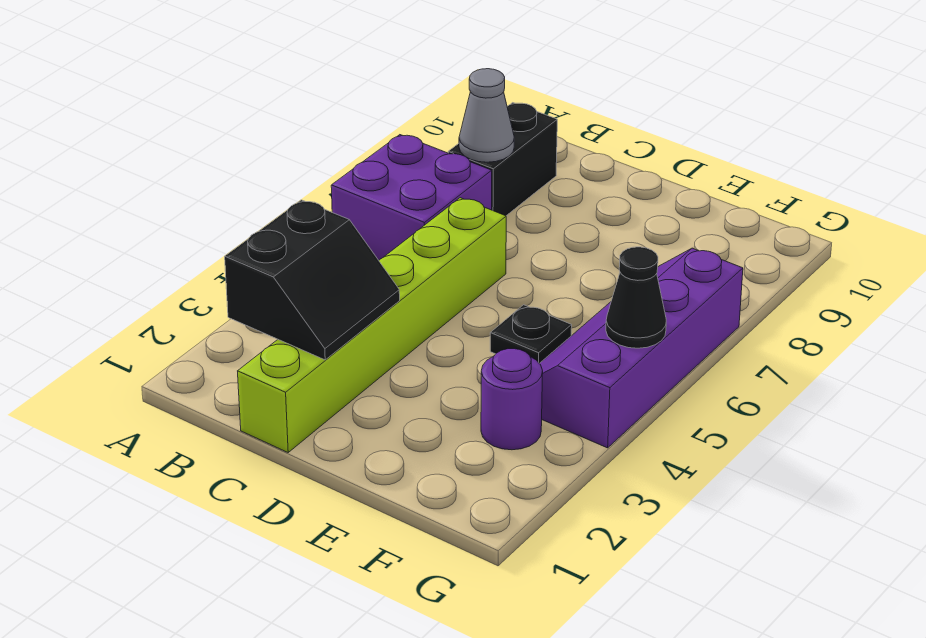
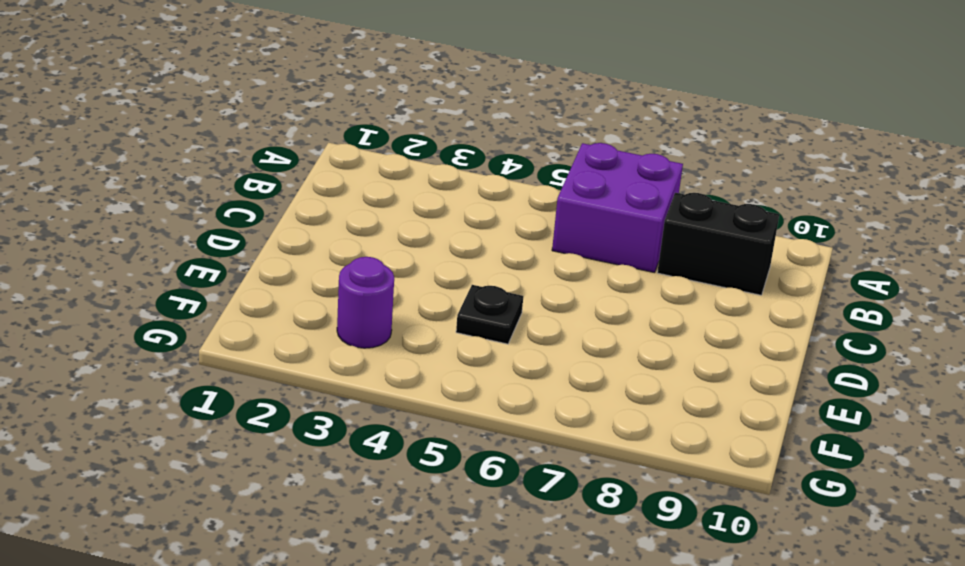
none -> lime brick C1:C6 level 1
none -> purple slope F4:G7 level 1 top G

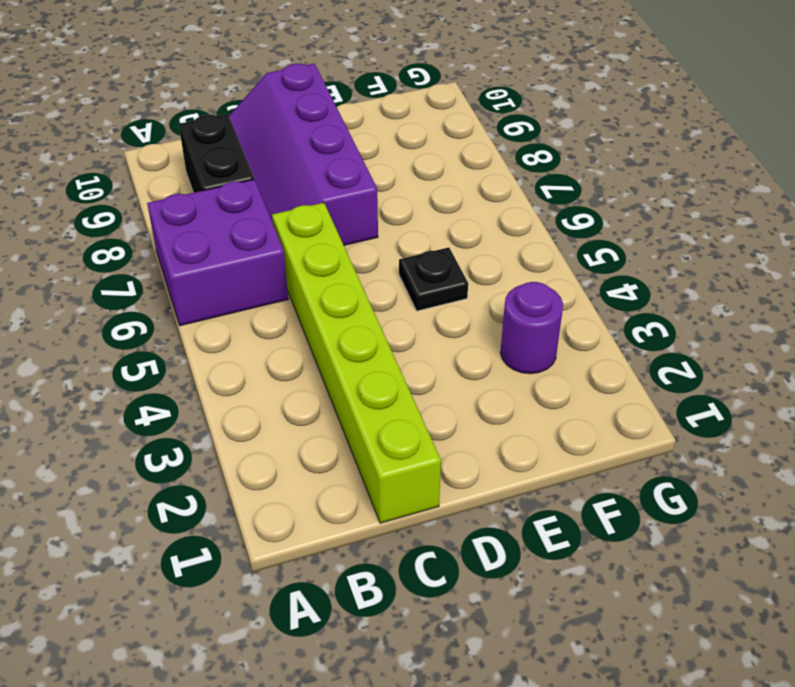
purple slope C7:D10 level 1 top D -> purple slope F4:G7 level 1 top G
none -> black slope B2:C3 level 2 top B
none -> grey cone B8 level 2

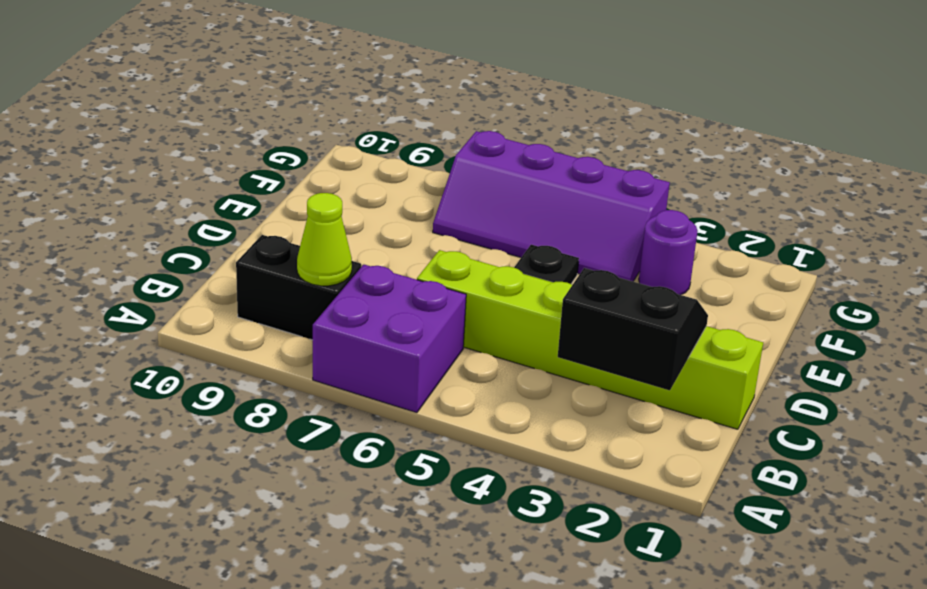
lime cone B8 level 2 -> grey cone B8 level 2
none -> black cone G5 level 2

